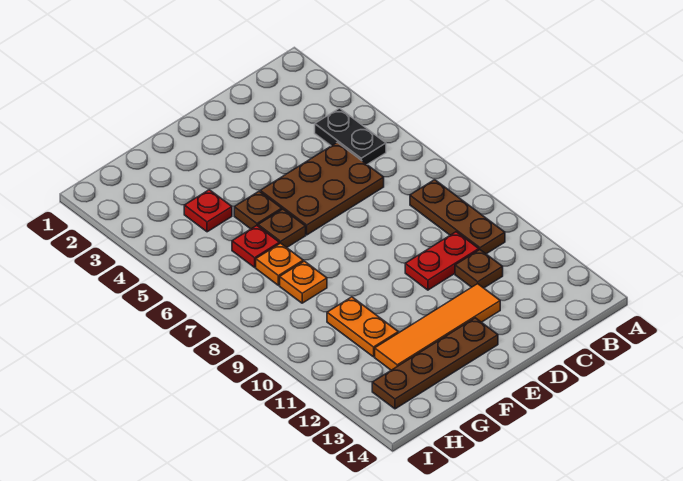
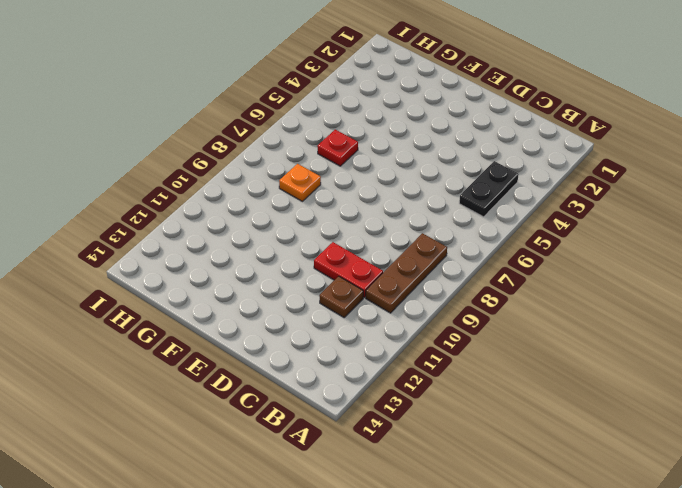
none -> brown plate C5:E6 level 1
none -> orange tile D12:G12 level 1
none -> brown plate E13:H13 level 1

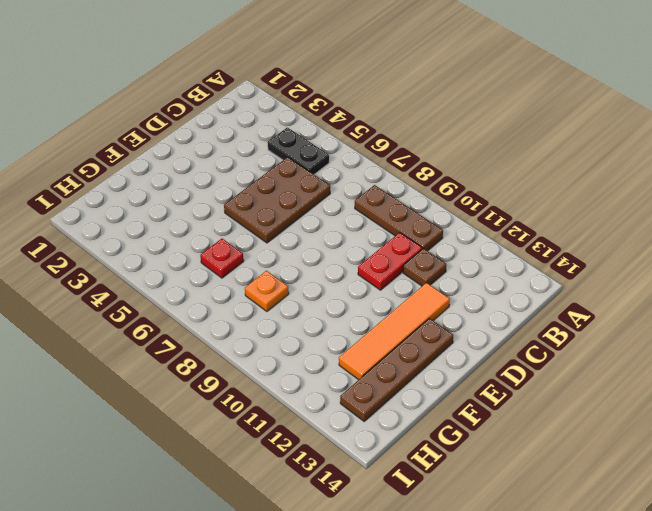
none -> brown plate F5 level 1
none -> brown plate F6 level 1
none -> red plate G4 level 1

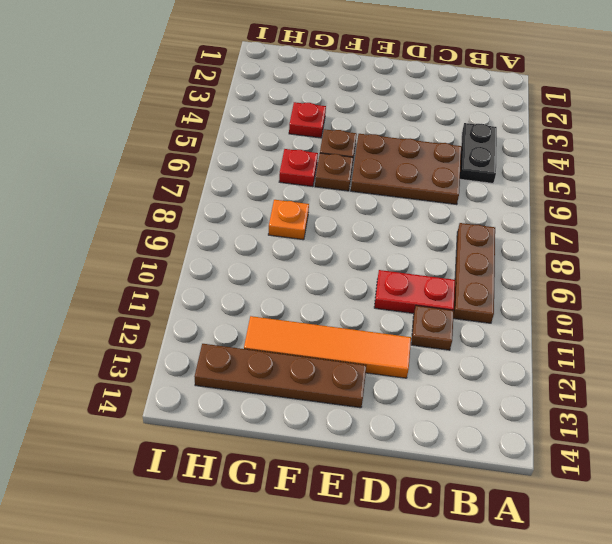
none -> orange plate G7 level 1
none -> orange plate G10:G11 level 1

